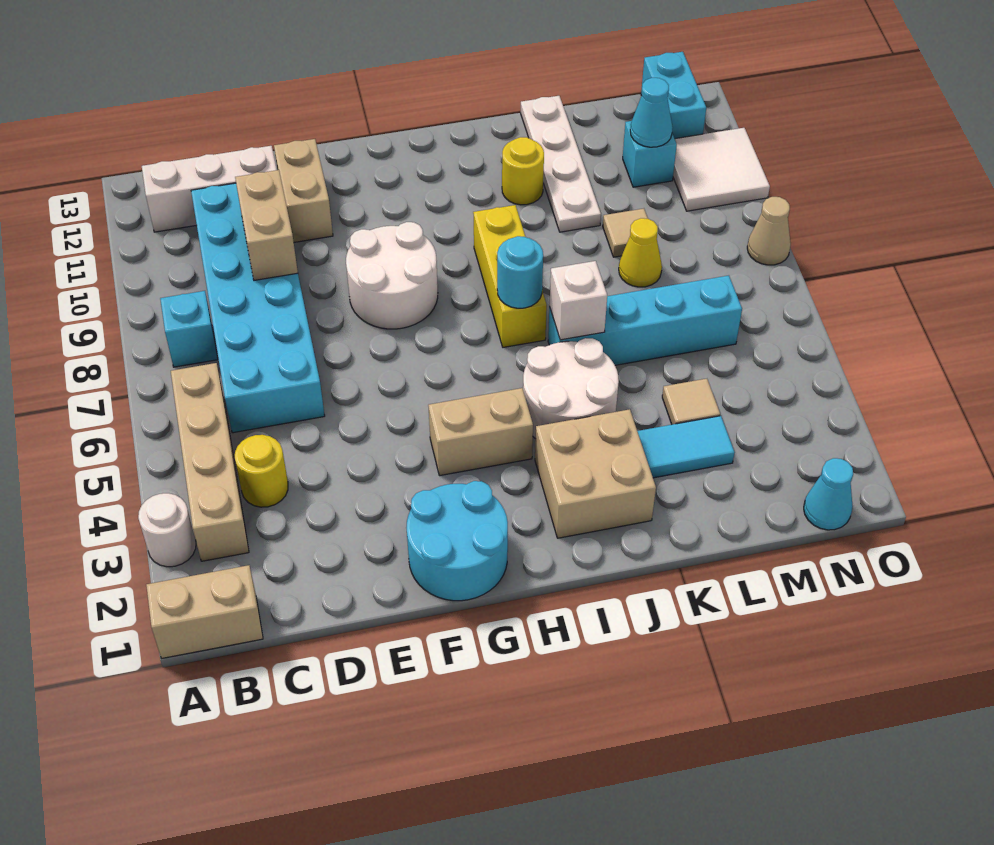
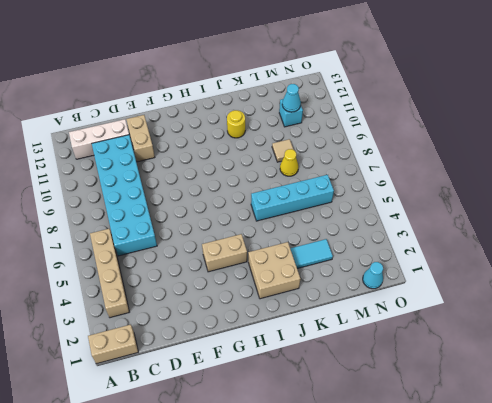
none -> white round brick A3 level 1
none -> cyan brick B8 level 1
none -> yellow round brick C4 level 1
none -> cyan round brick F1:G2 level 1

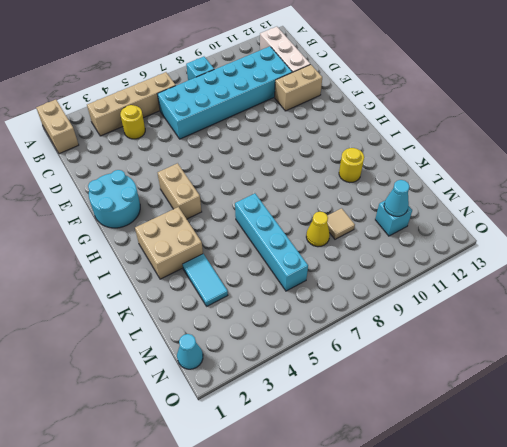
none -> white round brick A3 level 1
none -> white round brick F8:G9 level 1
none -> white round brick I4:J5 level 1
none -> yellow brick I7:I9 level 1

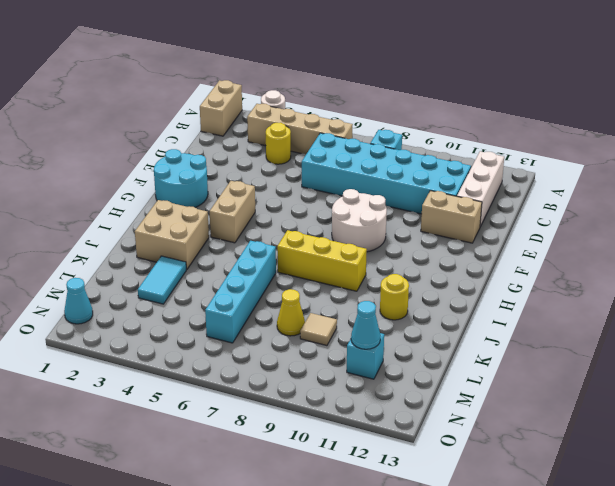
none -> white round brick I4:J5 level 1
none -> white plate K10:K13 level 1
none -> tan tile L4 level 1
none -> white tile N10:O11 level 1

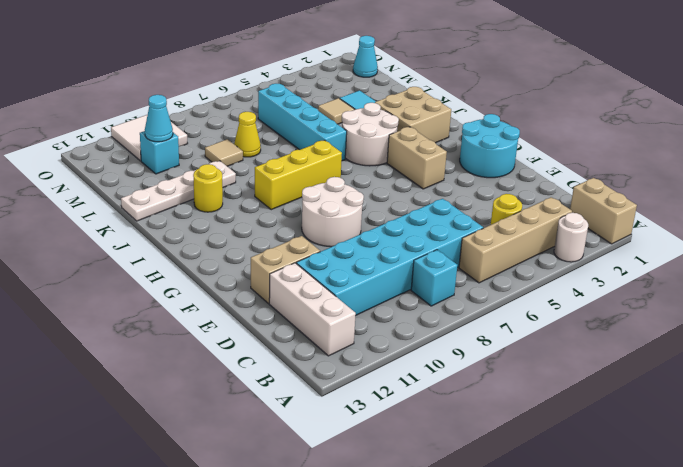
none -> cyan brick N12:N13 level 1
none -> tan cone O8 level 1
none -> tan brick D9:D10 level 2
none -> cyan round brick I7 level 2

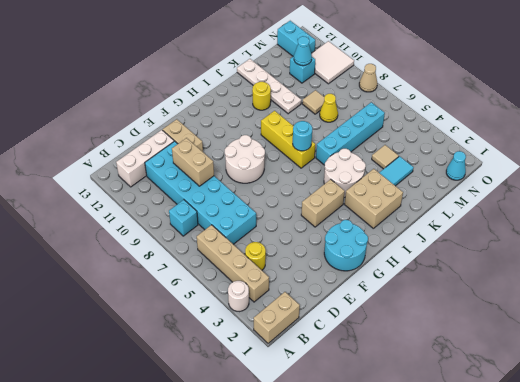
none -> white brick J6 level 2

